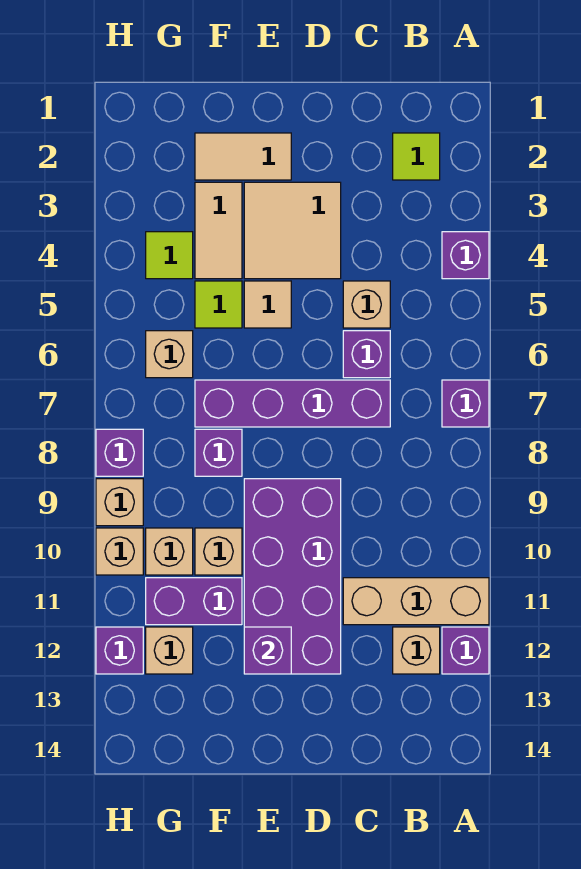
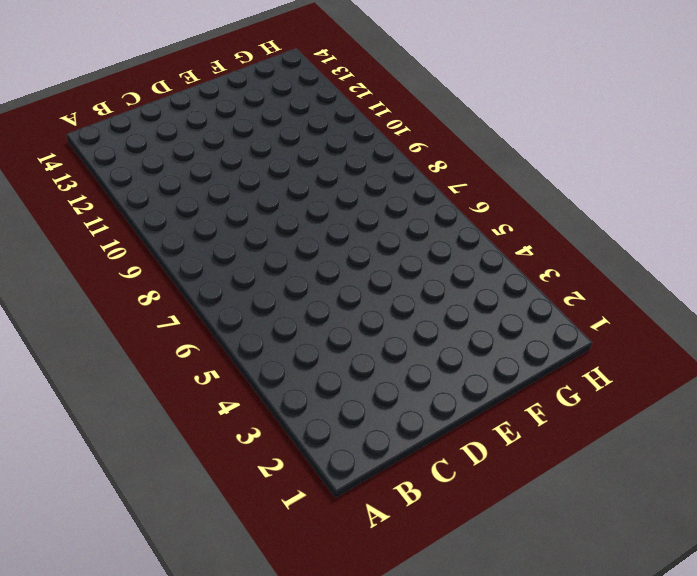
none -> purple brick A4 level 1
none -> purple brick A7 level 1
none -> tan brick A11:C11 level 1

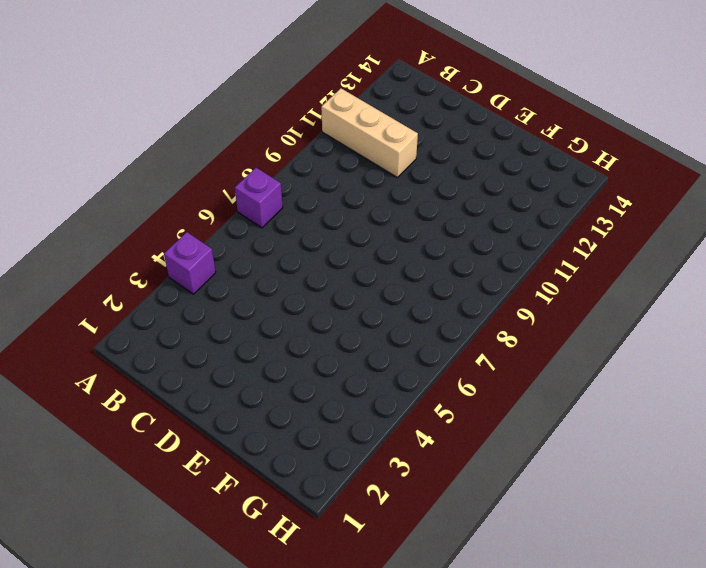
none -> purple brick A12 level 1
none -> lime tile B2 level 1
none -> tan brick B12 level 1

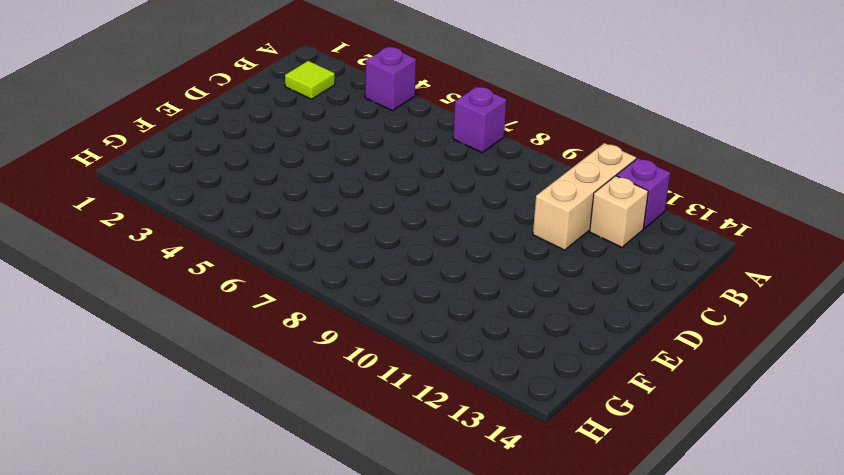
none -> tan brick C5 level 1
none -> purple brick C6 level 1
none -> purple brick C7:F7 level 1

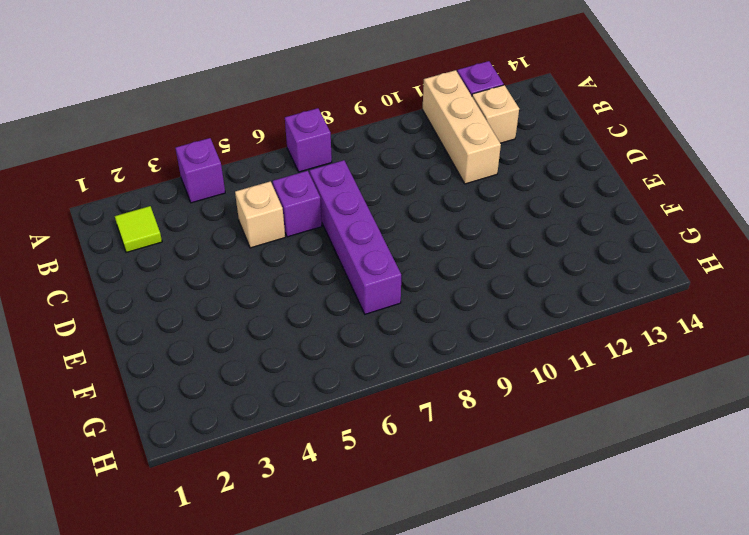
none -> tan tile D3:E4 level 1
none -> purple brick D9:E12 level 1
none -> tan tile E2:F2 level 1

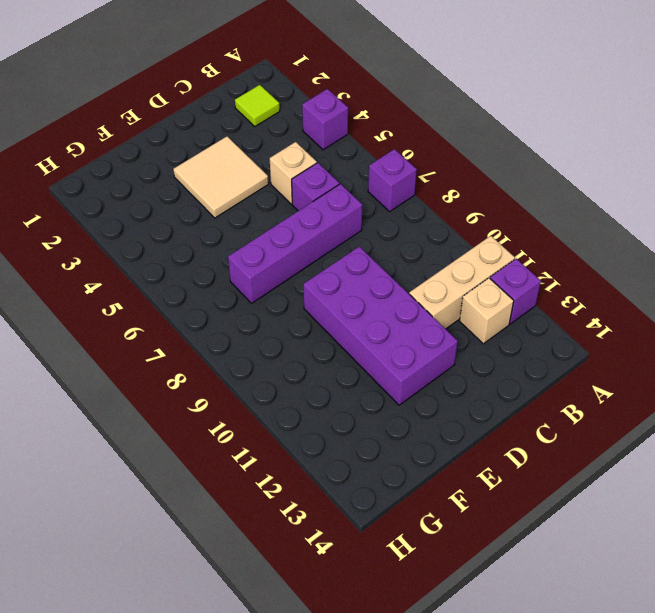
none -> tan tile E2:F2 level 1
none -> tan tile E5 level 1
none -> tan tile F3:F4 level 1

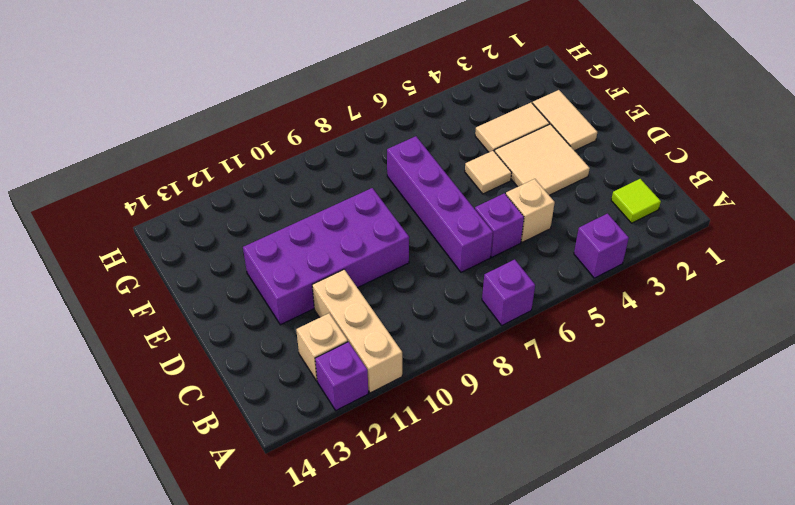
none -> lime tile F5 level 1
none -> purple brick F8 level 1
none -> tan brick F10 level 1

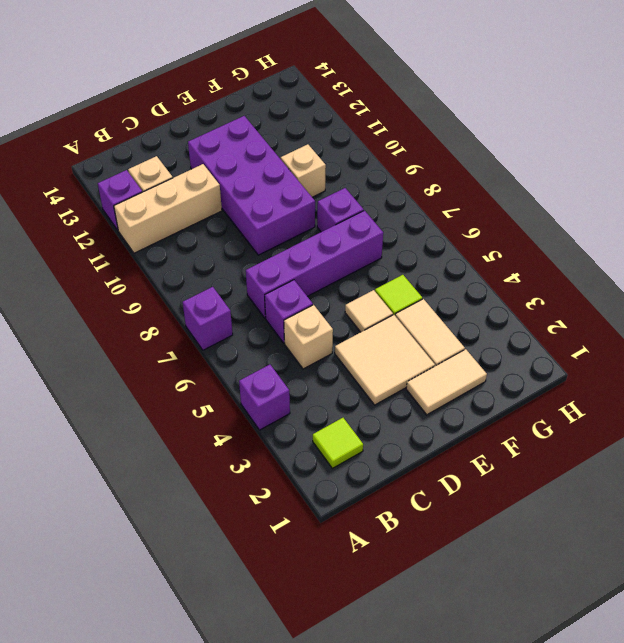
none -> purple brick F11:G11 level 1
none -> lime tile G4 level 1
none -> tan brick G6 level 1

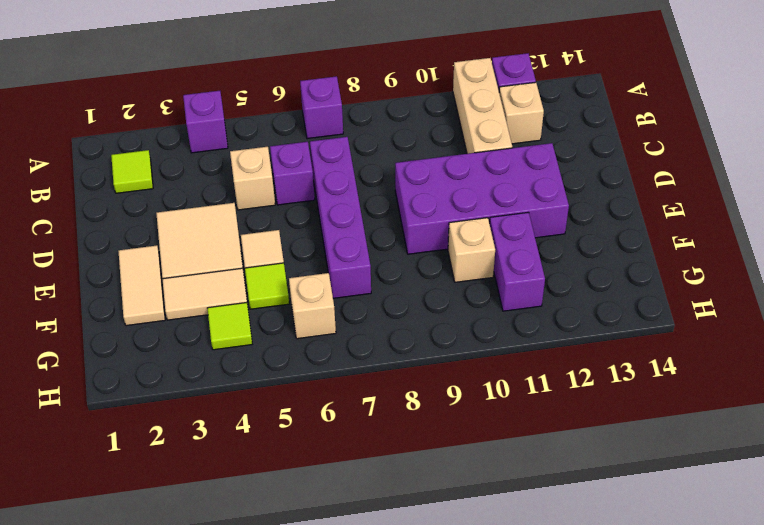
none -> purple brick F8 level 1
none -> tan brick G10 level 1
none -> tan brick G12 level 1

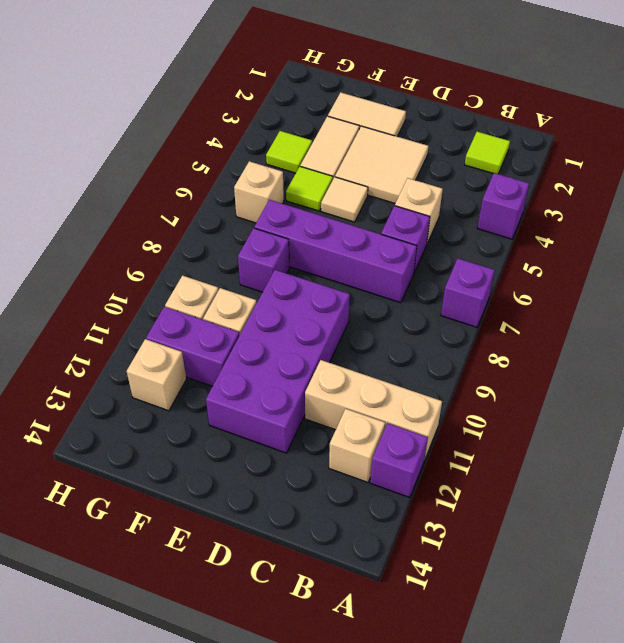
none -> purple brick H8 level 1
none -> tan brick H9 level 1
none -> tan brick H10 level 1

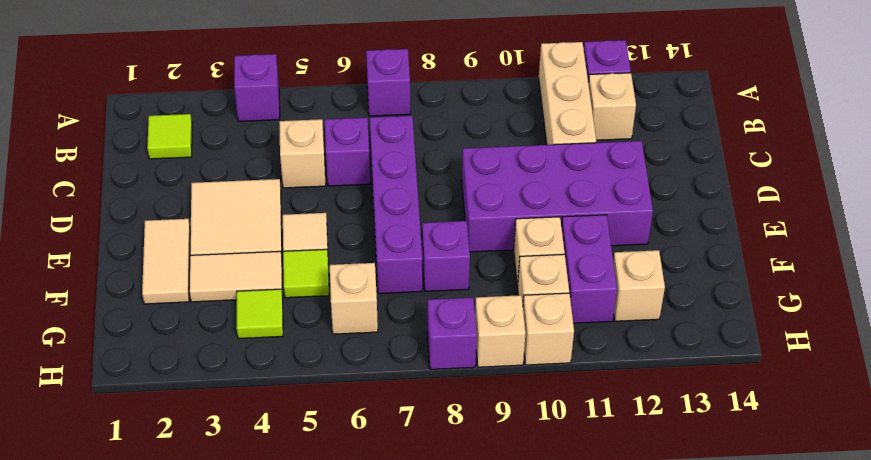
none -> purple brick H12 level 1
none -> purple brick E12 level 2

